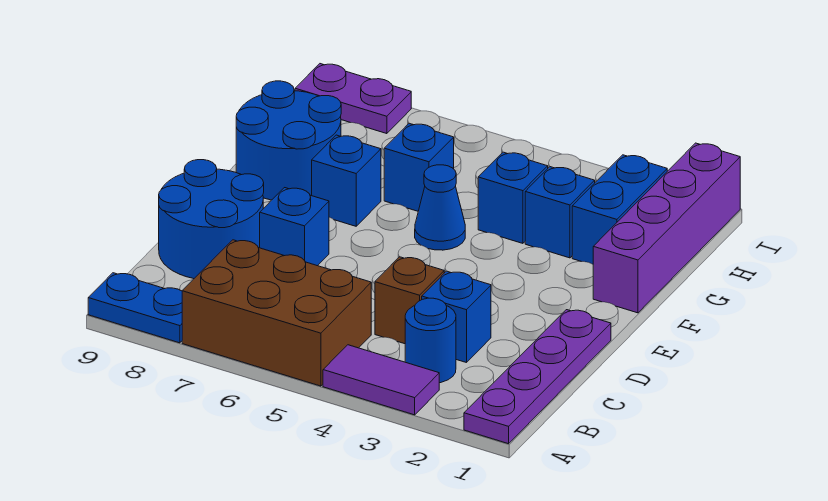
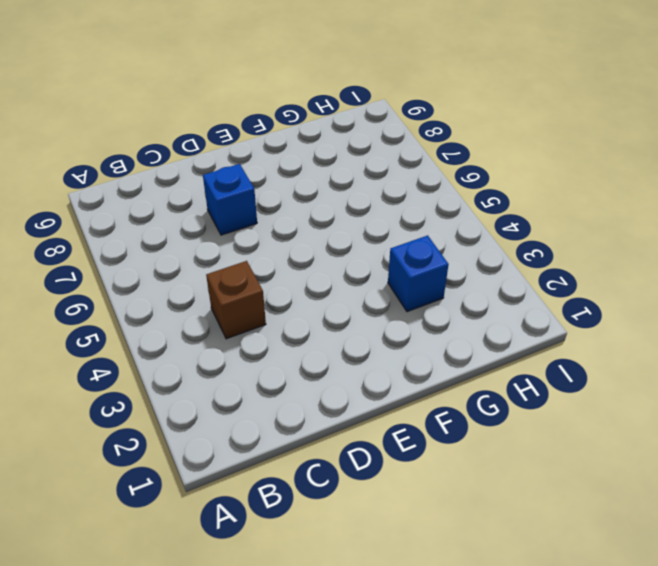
none -> purple plate A1:D1 level 1
none -> purple tile A3:A4 level 1
none -> brown brick A5:B7 level 1

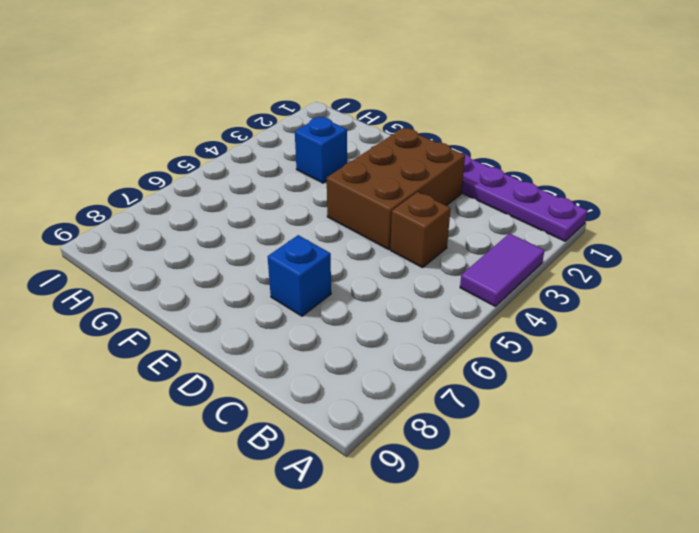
brown brick D2:E4 level 1 -> brown brick A5:B7 level 1
none -> blue plate A8:A9 level 1
none -> blue round brick B3 level 1
none -> blue brick C3 level 1

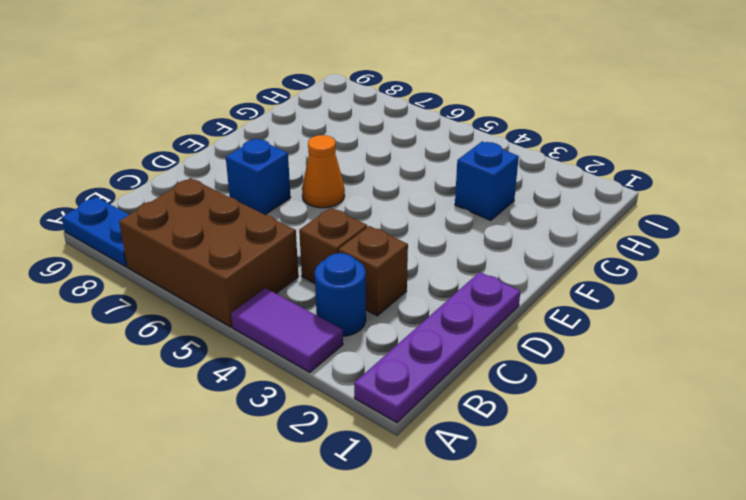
brown brick C3 level 1 -> blue brick C3 level 1
orange cone E6 level 1 -> none
none -> blue round brick C8:D9 level 1
none -> purple brick F1:I1 level 1
none -> blue cone F5 level 1

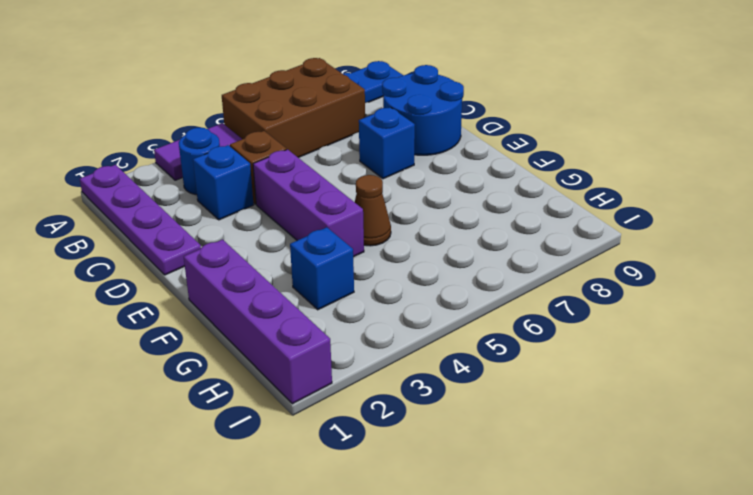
purple brick D4:F4 level 1 -> none
brown cone F5 level 1 -> blue cone F5 level 1
none -> blue brick F7 level 1
none -> blue round brick F8:G9 level 1
none -> blue brick G2:H2 level 1

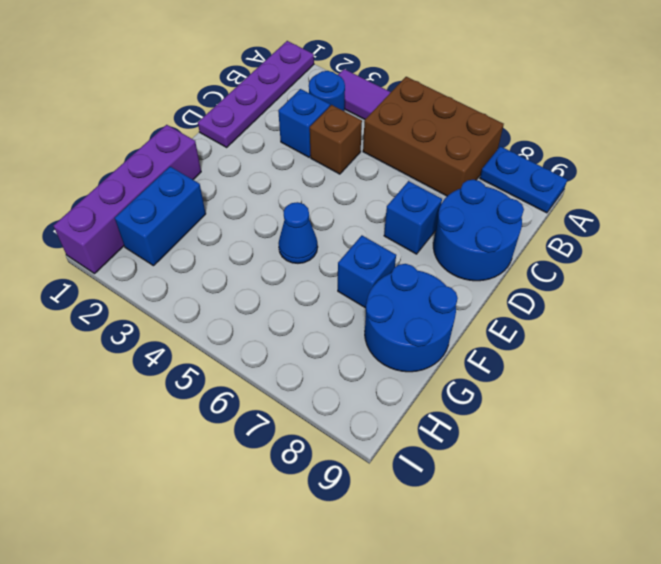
none -> blue brick G3 level 1
none -> blue brick G4 level 1
none -> blue brick G6 level 1

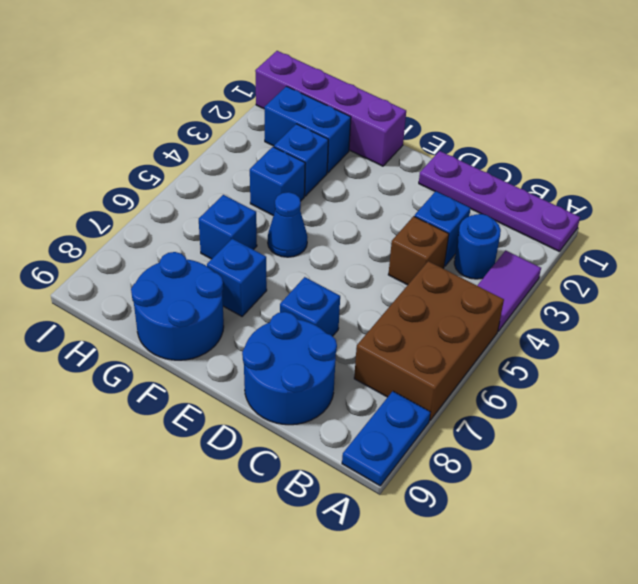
none -> purple plate I8:I9 level 1

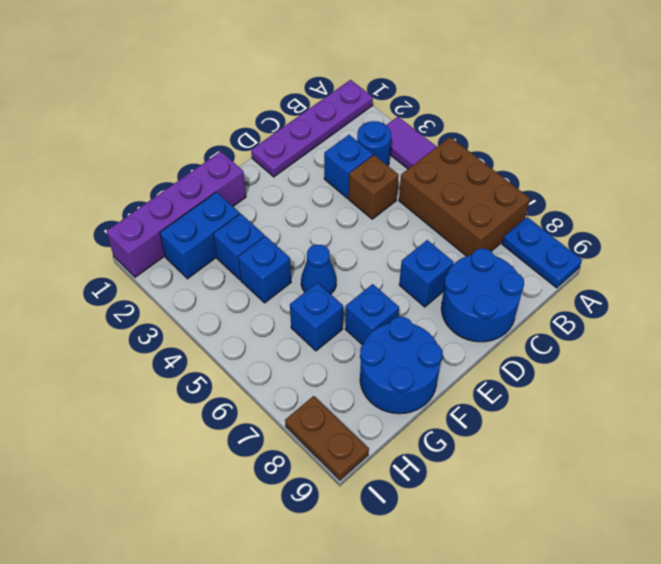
brown plate I8:I9 level 1 -> purple plate I8:I9 level 1

